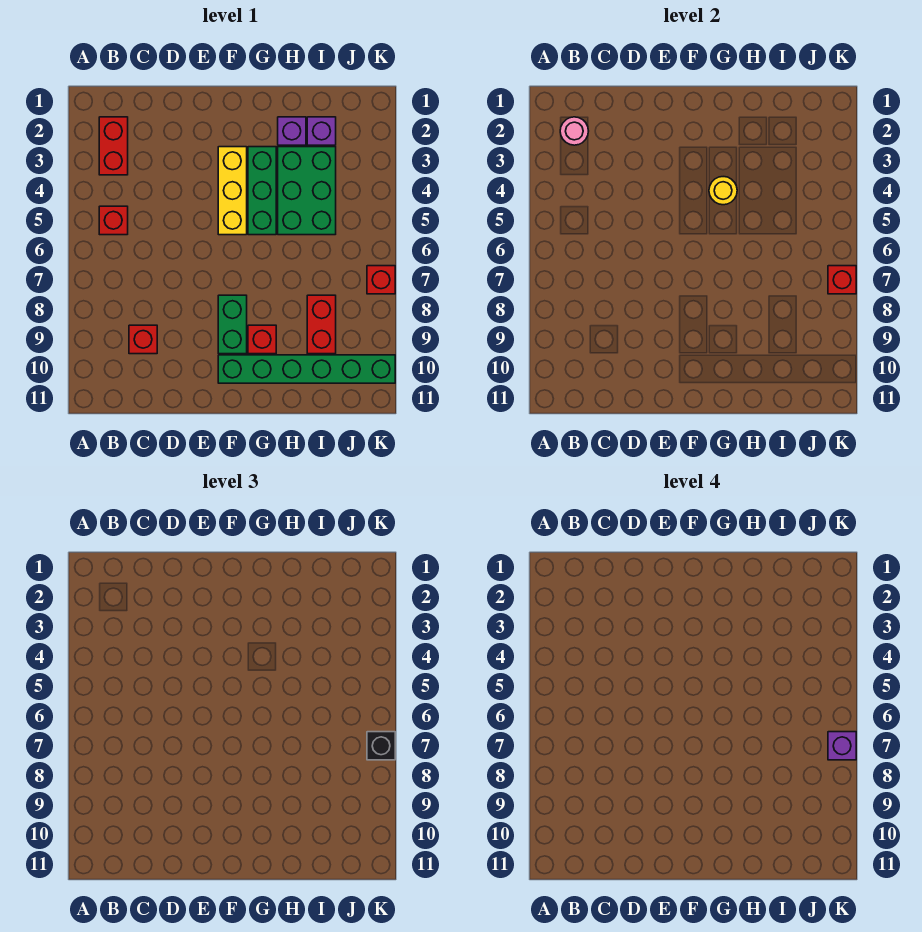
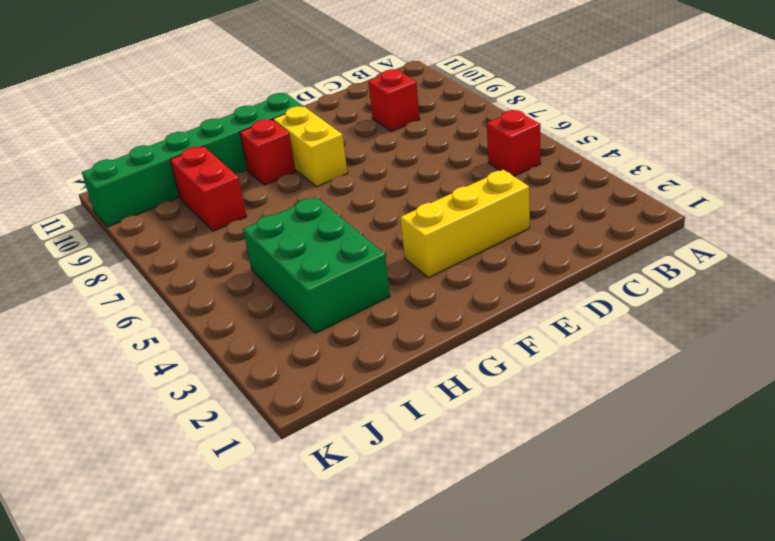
yellow brick D3:F3 level 1 -> yellow brick F3:F5 level 1
yellow brick F8:F9 level 1 -> green brick F8:F9 level 1
none -> red brick B2:B3 level 1
none -> green brick G3:G5 level 1
none -> purple brick H2 level 1

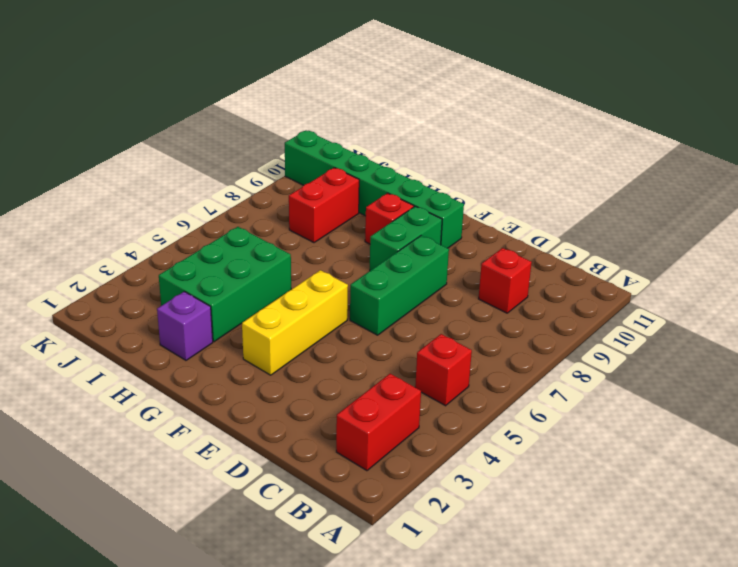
green brick E6:E8 level 1 -> green brick G3:G5 level 1
none -> purple brick I2 level 1
none -> red brick K7 level 1
none -> pink round brick B2 level 2

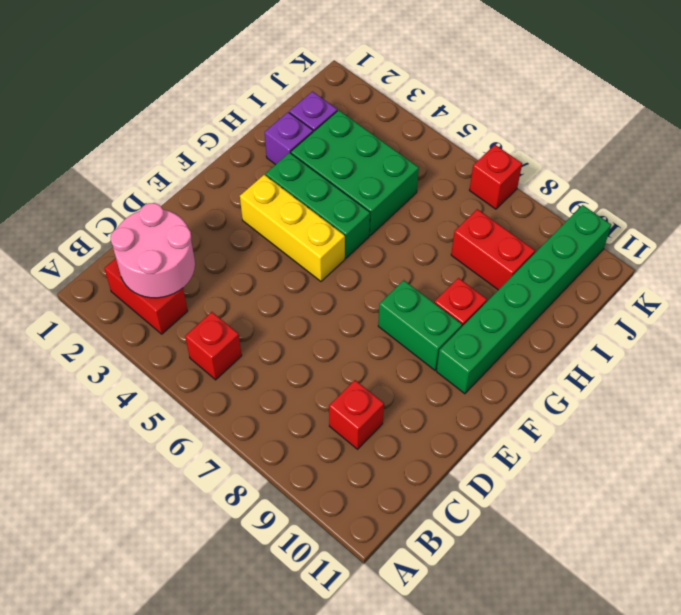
pink round brick B2:C3 level 2 -> pink round brick B2 level 2
none -> yellow round brick G4 level 2
none -> red brick K7 level 2
none -> black brick K7 level 3

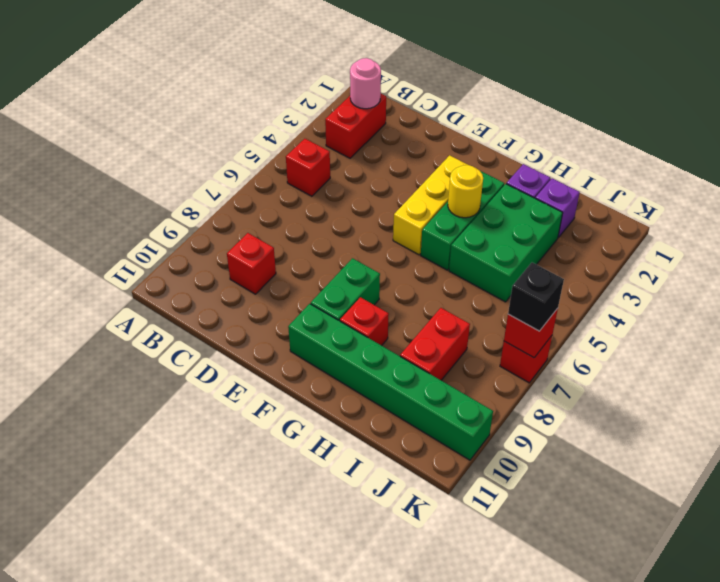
none -> purple brick K7 level 4

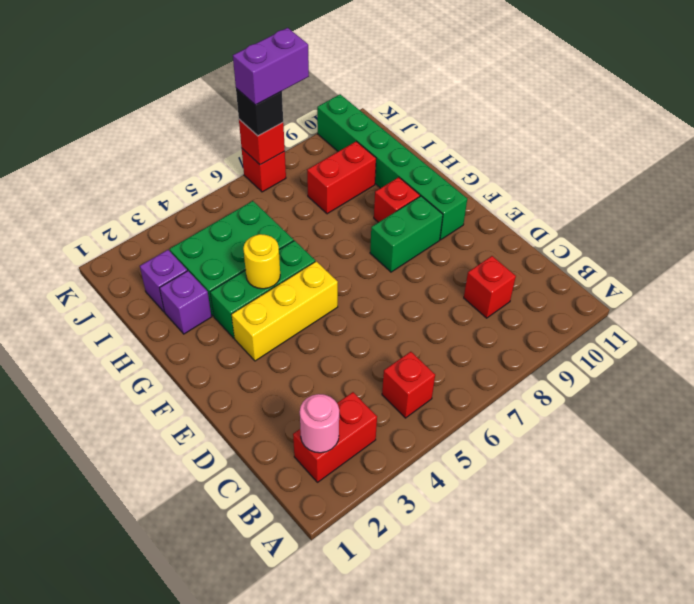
purple brick K7:K8 level 4 -> purple brick K7 level 4

